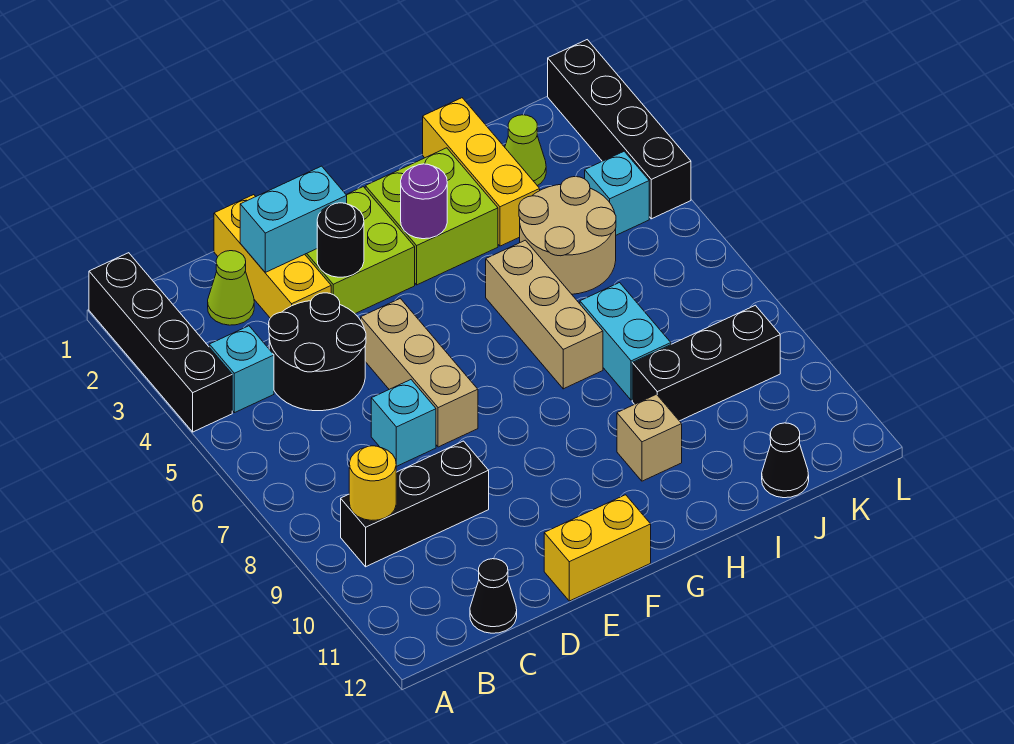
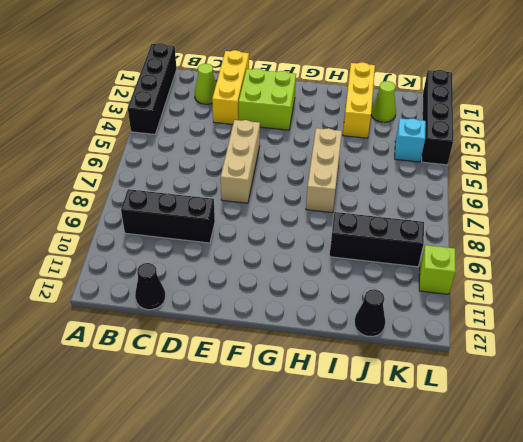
lime brick L10 level 1 -> none
none -> cyan brick B4 level 1
none -> black round brick C4:D5 level 1
none -> cyan brick D7 level 1

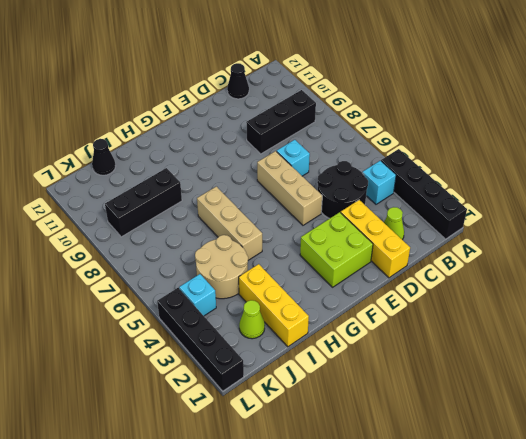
none -> yellow brick E12:F12 level 1
none -> lime brick G2:H3 level 1
none -> tan brick H10 level 1

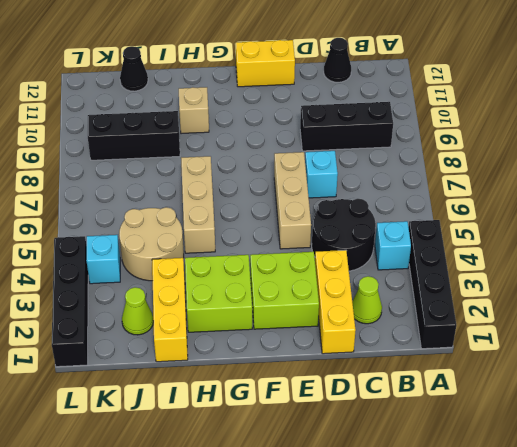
none -> cyan brick I7:I8 level 1
none -> yellow round brick B9 level 2
none -> cyan brick D2:E2 level 2

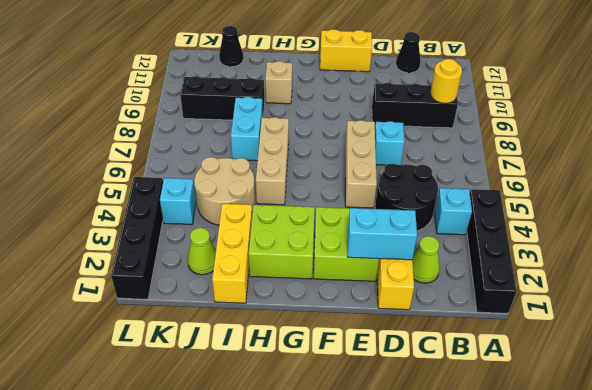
none -> black round brick E3 level 2
none -> purple round brick G3 level 2

